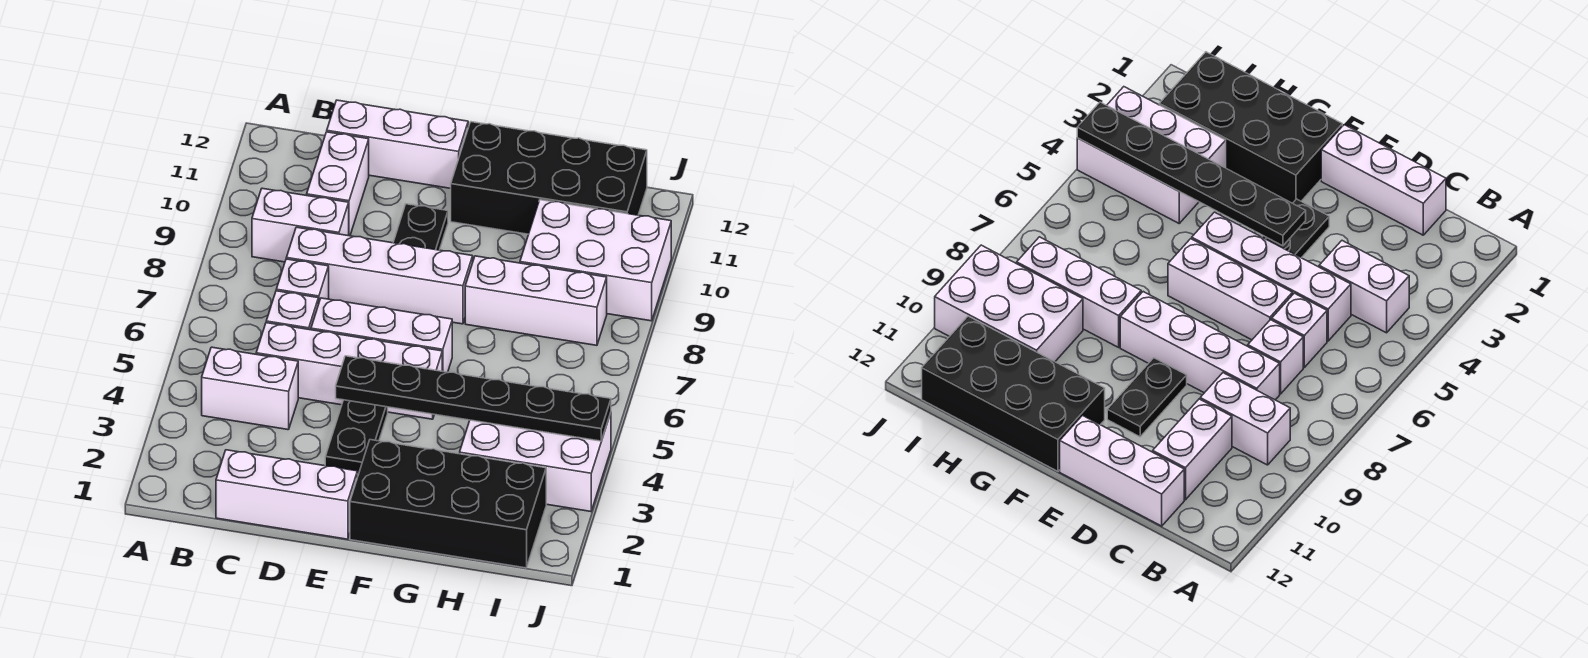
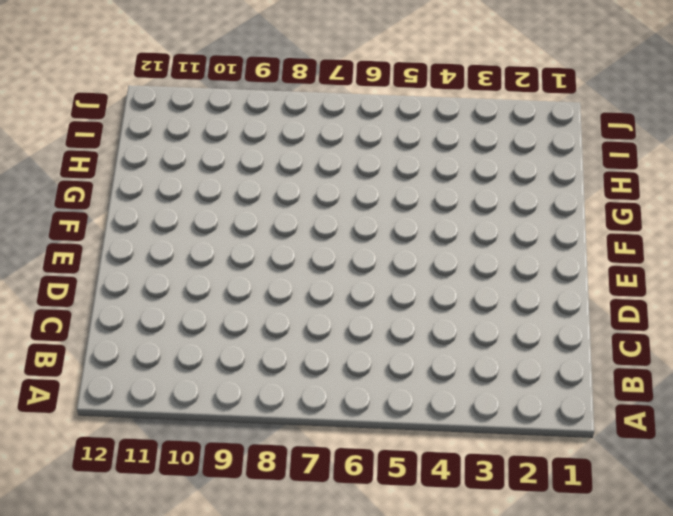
none -> white brick B4:C4 level 1
none -> white brick B9:C9 level 1
none -> white brick C1:E1 level 1

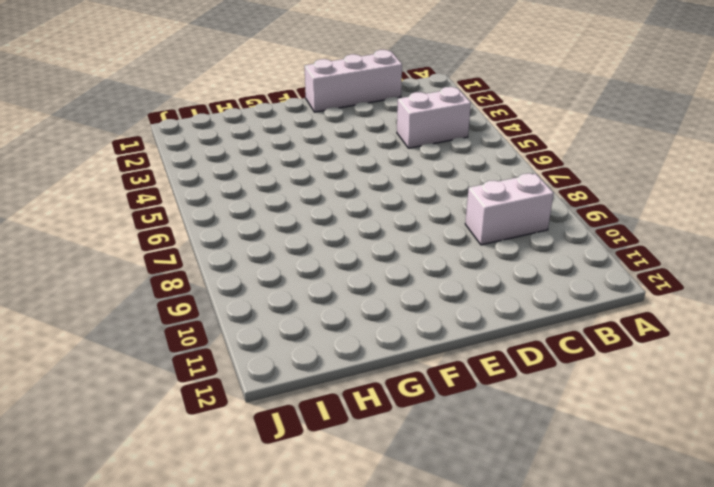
none -> white brick C5:F5 level 1
none -> white brick C6 level 1
none -> white brick C7 level 1

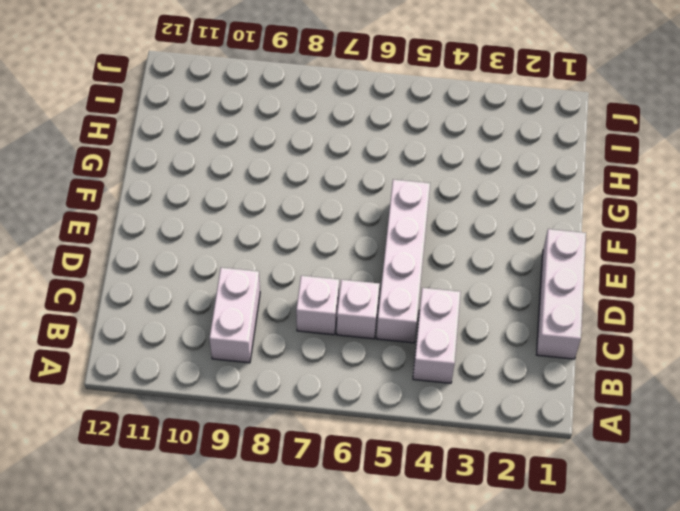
none -> white brick C8:F8 level 1
none -> white brick C10:C11 level 1
none -> white brick C12:E12 level 1

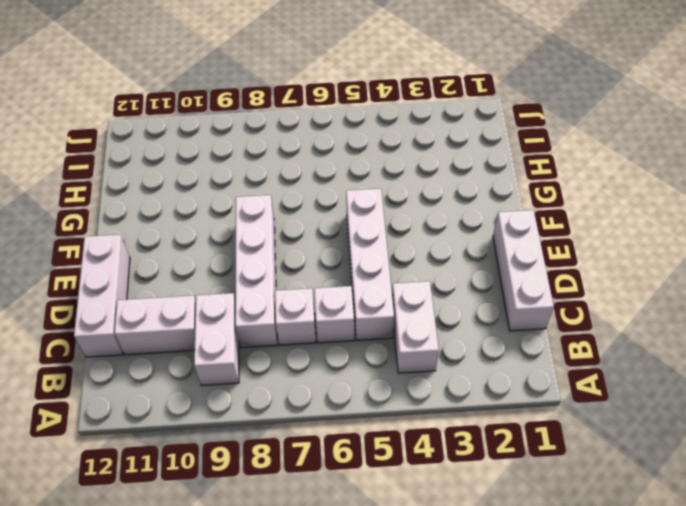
none -> white brick D6:F6 level 1
none -> black plate E3:E4 level 1
none -> black plate E9:E10 level 1

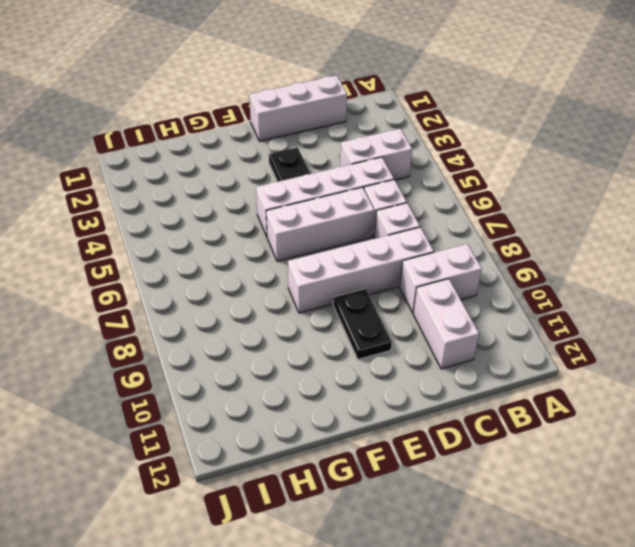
none -> white brick C12:E12 level 1
none -> black brick F1:I2 level 1
none -> black brick F11:I12 level 1

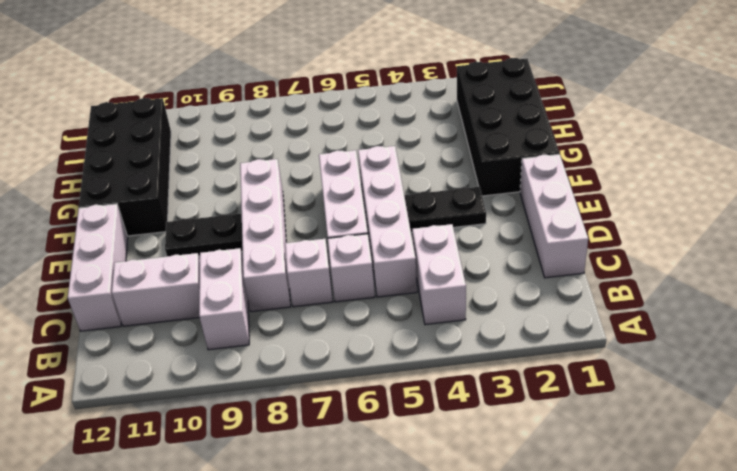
none -> white brick G8:I8 level 1
none -> white brick H3:J4 level 1
none -> white brick H9:J10 level 1

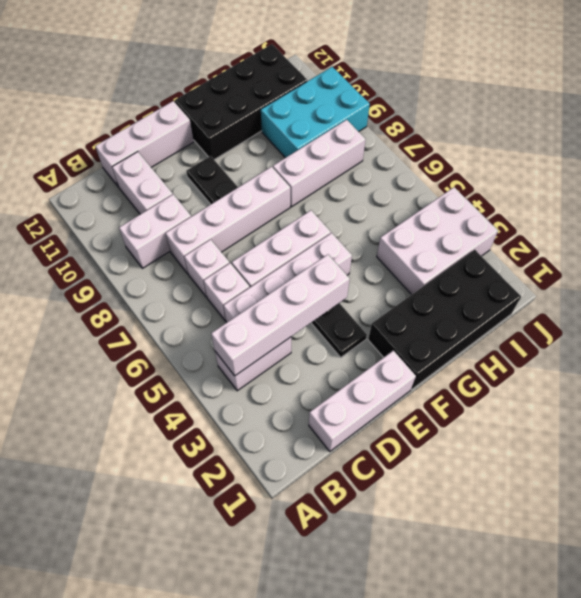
white brick B4:E4 level 2 -> black plate E4:J4 level 2
cyan brick H9:J10 level 1 -> white brick H9:J10 level 1

